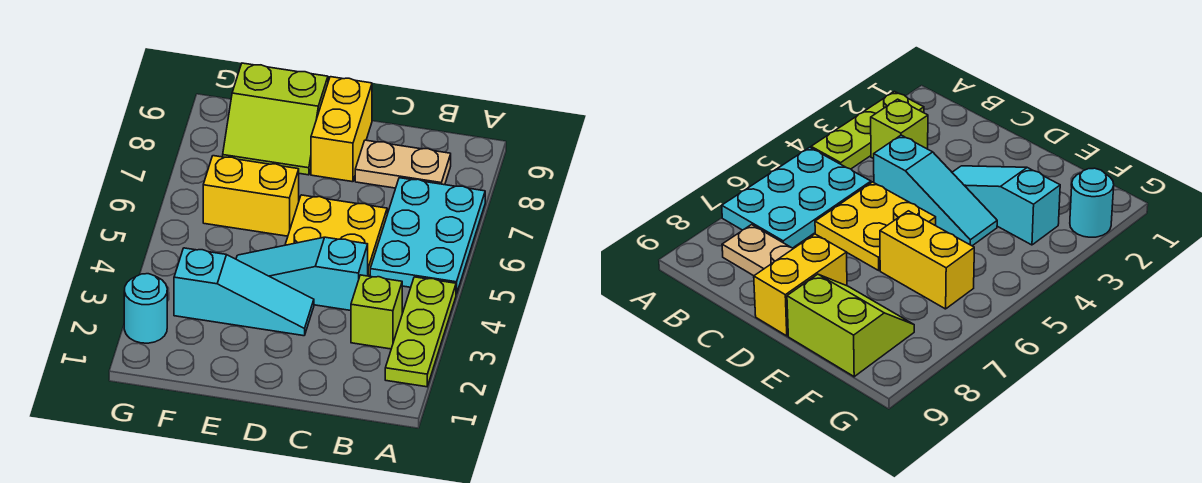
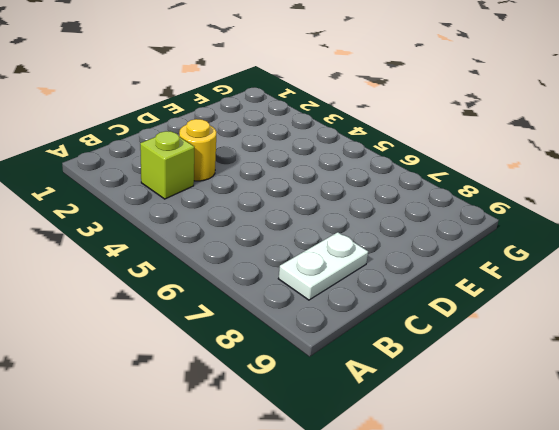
white plate B8:C8 level 1 -> tan plate B8:C8 level 1
yellow round brick C3 level 1 -> none
none -> lime plate A2:A4 level 1
none -> cyan plate A5:B7 level 1

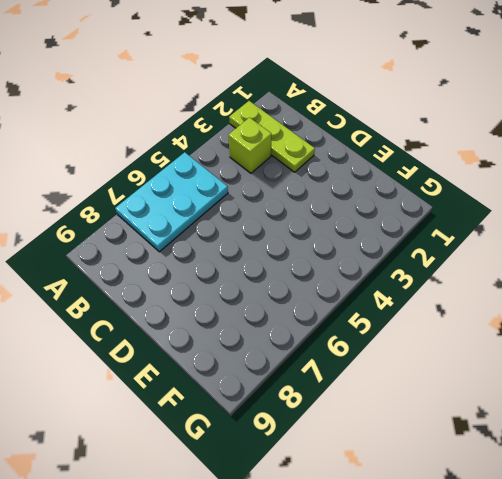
lime plate A2:C2 level 1 -> lime plate A2:A4 level 1
none -> tan plate B8:C8 level 1
none -> cyan slope C4:E4 level 1 top C

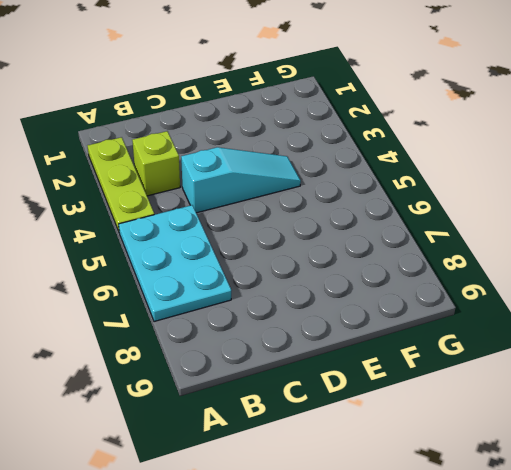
none -> tan plate B8:C8 level 1
none -> yellow plate C5:D6 level 1

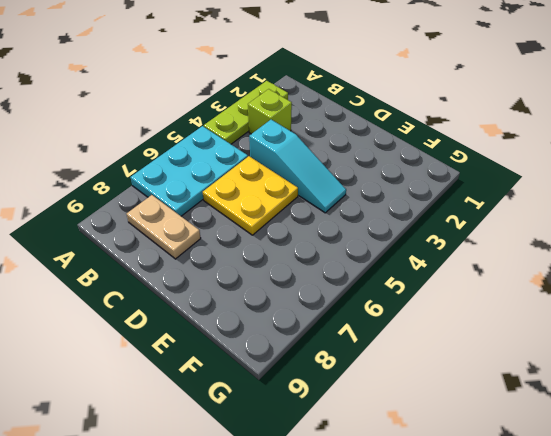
none -> cyan slope D3:F3 level 1 top F
none -> yellow brick D8:D9 level 1

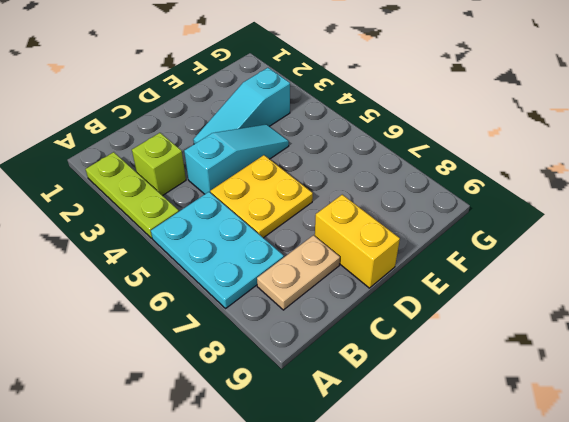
none -> yellow brick E6:F6 level 1
none -> lime slope E8:F9 level 1 top 9

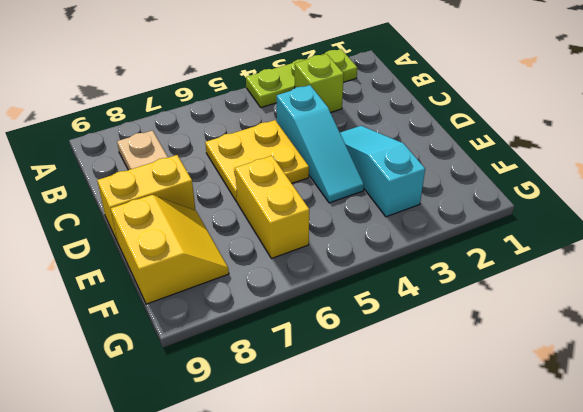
yellow slope E8:F9 level 1 top 9 -> lime slope E8:F9 level 1 top 9
none -> cyan plate A5:B7 level 1
none -> cyan round brick G2 level 1

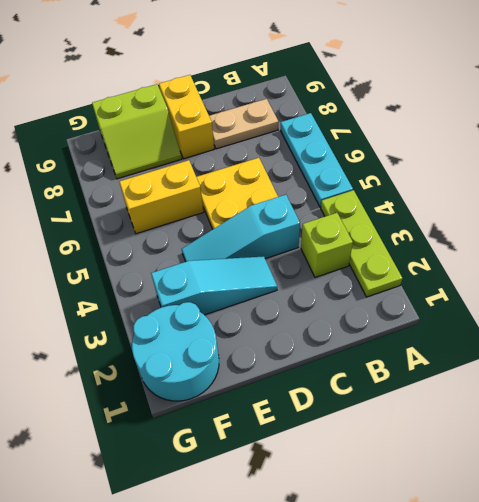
cyan plate A5:A7 level 1 -> cyan plate A5:B7 level 1
cyan round brick F1:G2 level 1 -> cyan round brick G2 level 1

